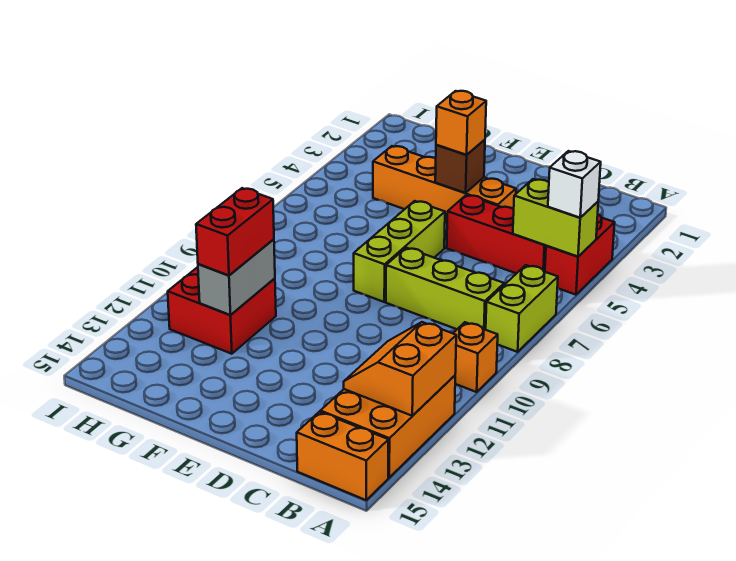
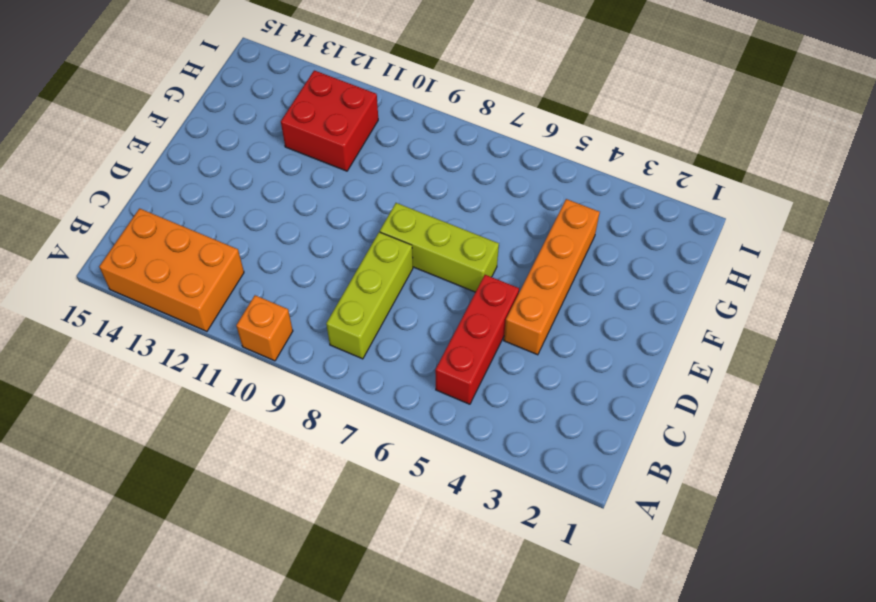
none -> red brick A4:A5 level 1
none -> lime brick A7:A8 level 1
none -> orange brick A15:B15 level 1

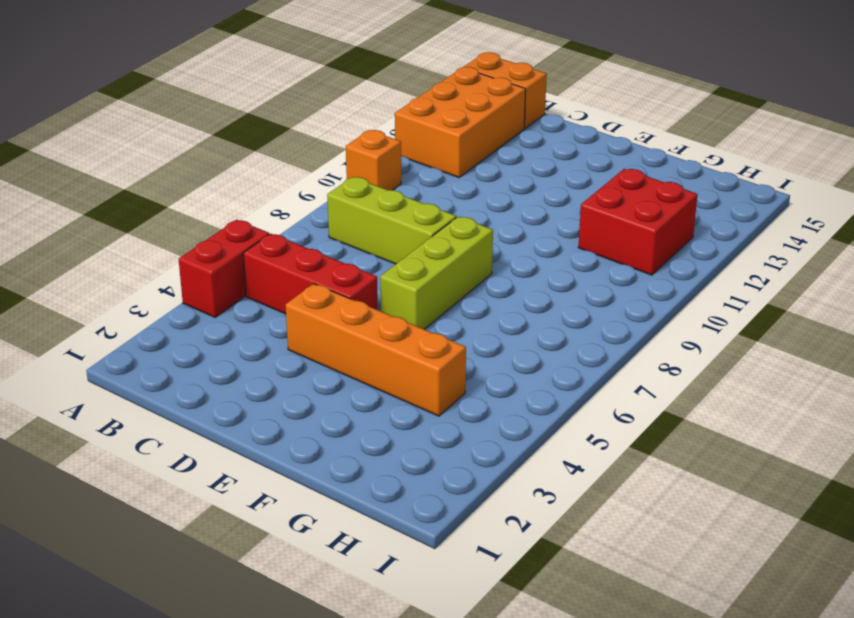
none -> lime brick A7:A8 level 1
none -> lime brick A5:B5 level 2
none -> orange slope A12:B13 level 2 top A

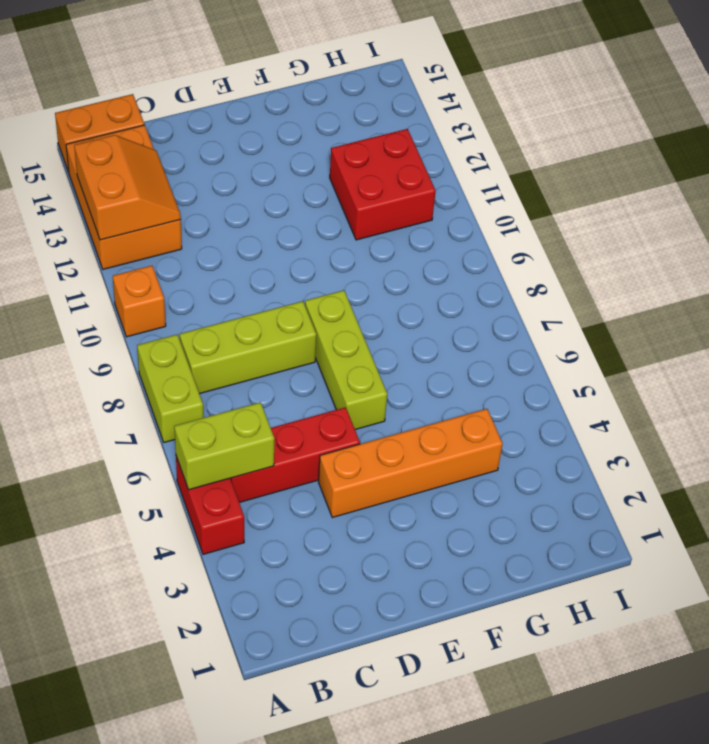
none -> brown brick E4 level 2
none -> grey brick G11:G12 level 2
none -> white brick A5 level 3

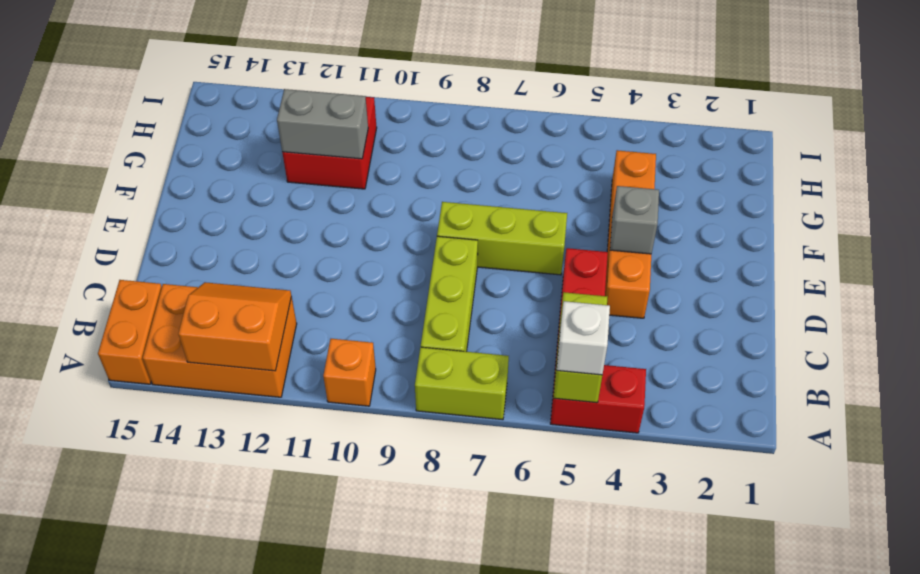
grey brick E4 level 2 -> brown brick E4 level 2
none -> orange brick E4 level 3
none -> red brick G11:G12 level 3

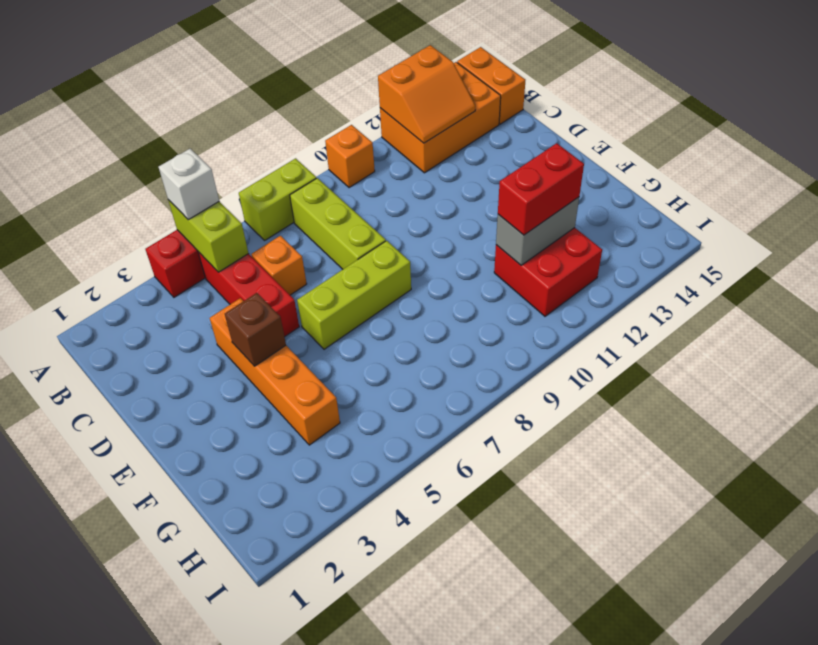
orange brick C6 level 1 -> orange brick E4 level 3

